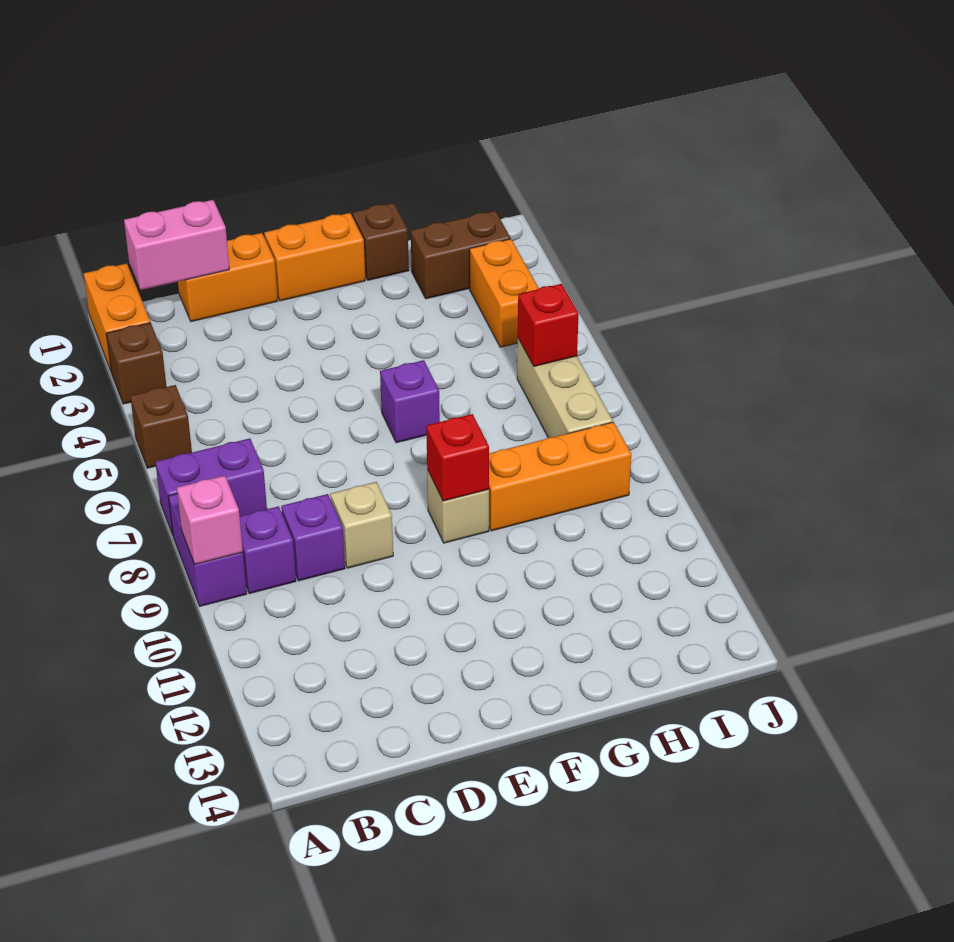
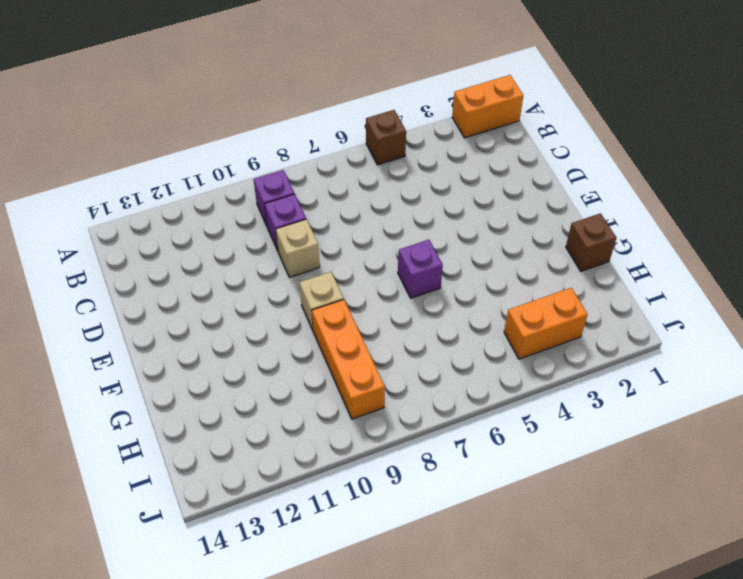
none -> brown brick A3 level 1
none -> purple brick A7:B7 level 1
none -> purple brick A8:A9 level 1

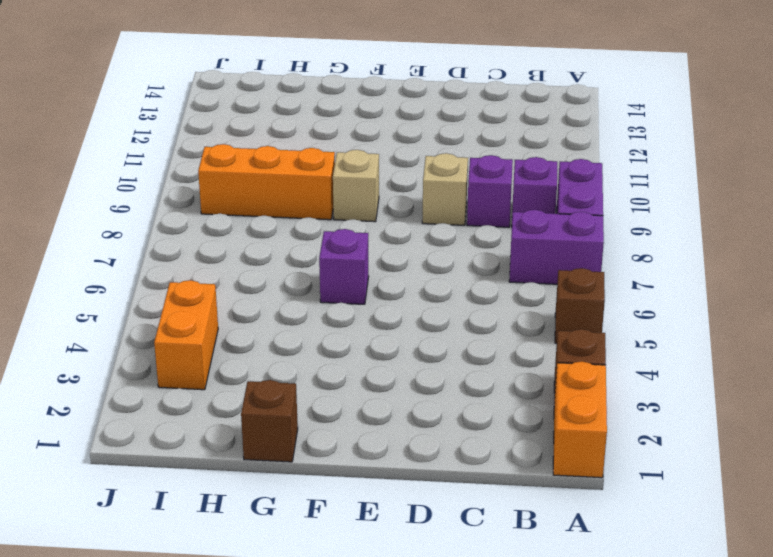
none -> orange brick C1:D1 level 1
none -> orange brick E1:F1 level 1
none -> brown brick H2:I2 level 1

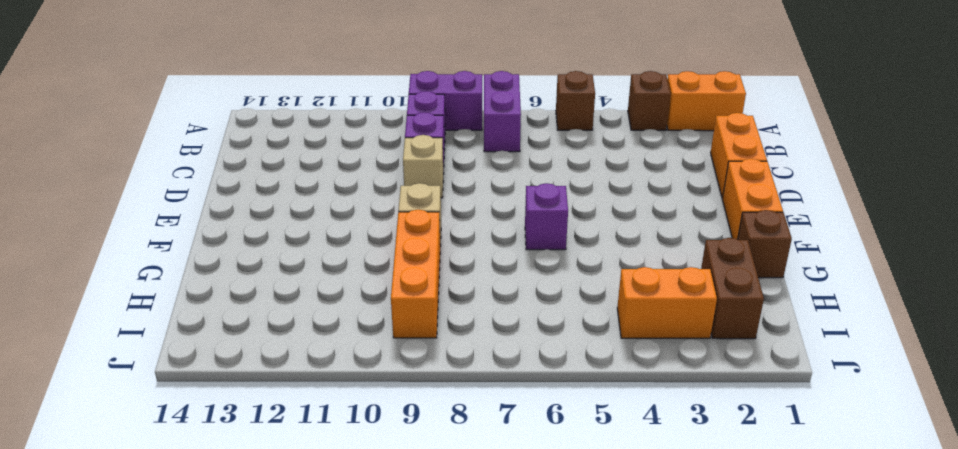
none -> tan brick I6:I8 level 1
none -> pink brick A9 level 2
none -> pink brick B1:C1 level 2

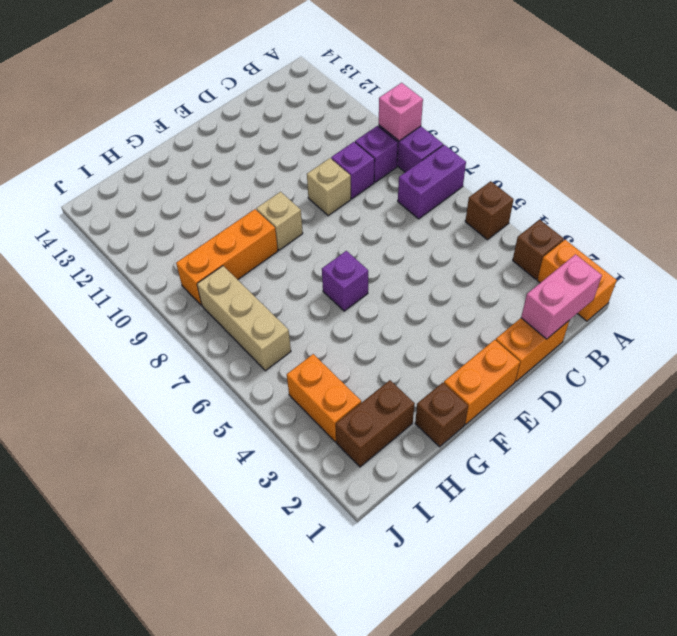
none -> red brick F9 level 2
none -> red brick I6 level 2

